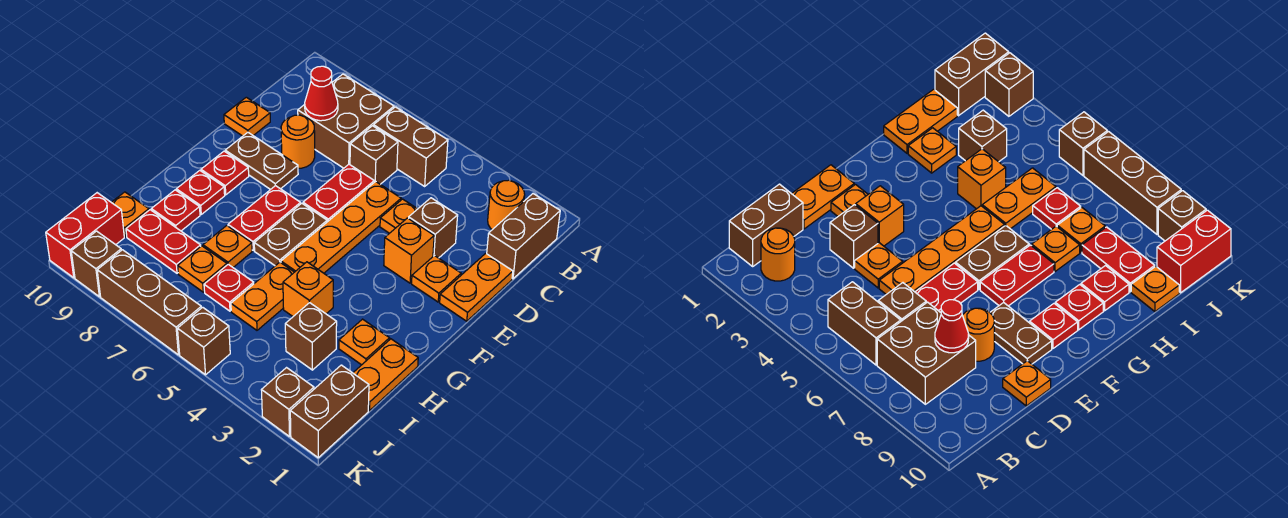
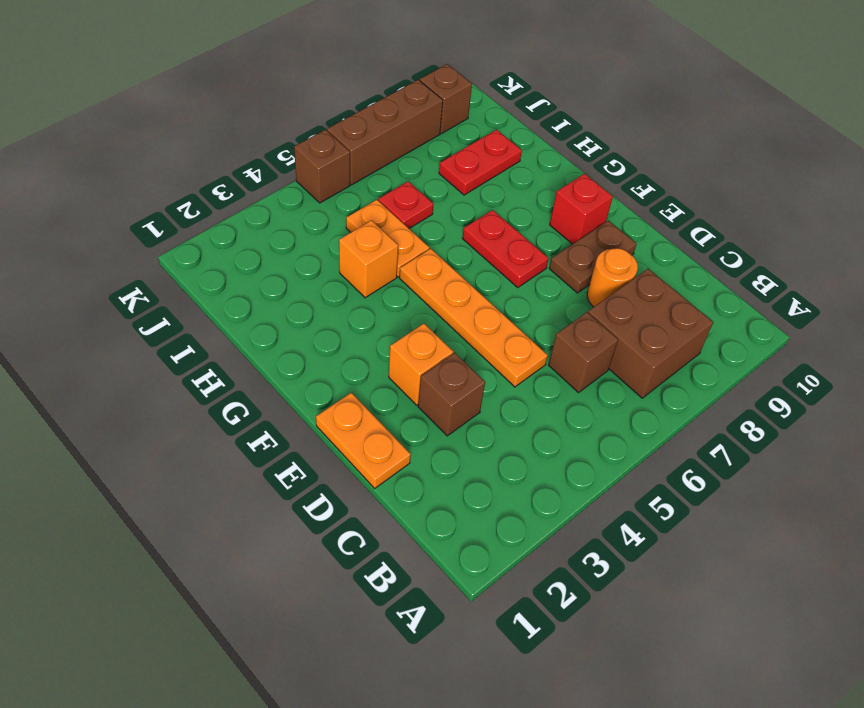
red brick F9 level 1 -> red plate F9 level 1
none -> brown brick B1:C1 level 1
none -> orange round brick B2 level 1
none -> brown brick B5:B6 level 1
none -> orange plate D4 level 1

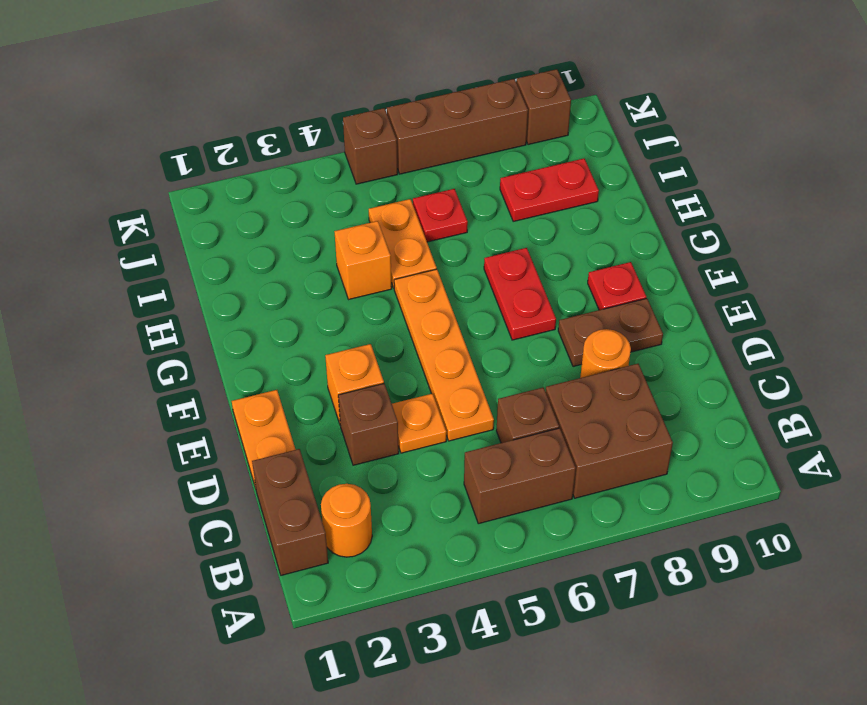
none -> red plate D6:E6 level 1
none -> orange plate D10 level 1
none -> orange plate E2 level 1
none -> brown plate F6:G6 level 1

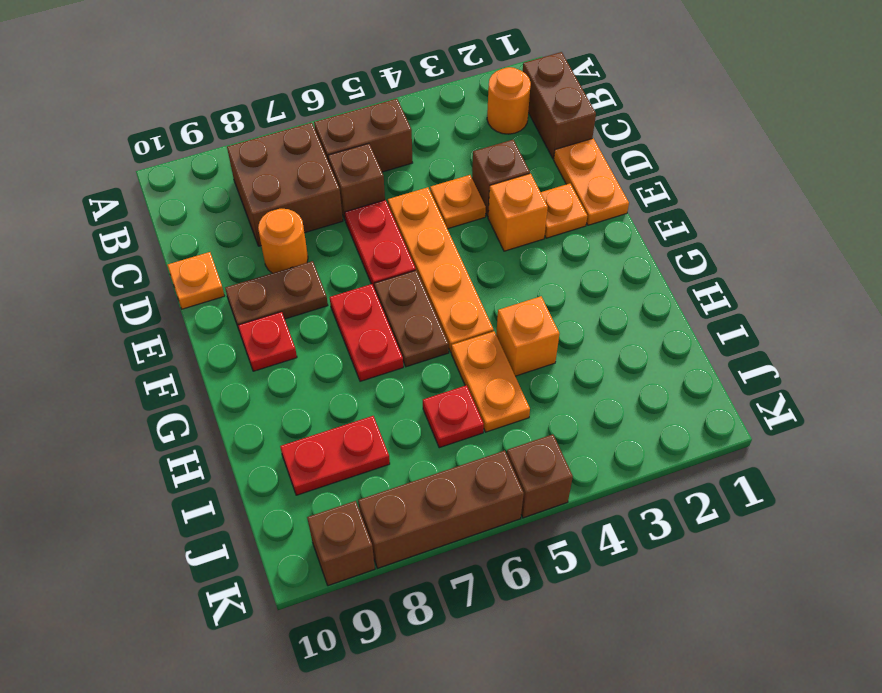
none -> red plate G9 level 1
none -> orange plate H1:I1 level 1
none -> orange plate H2 level 1
none -> orange plate H7 level 1

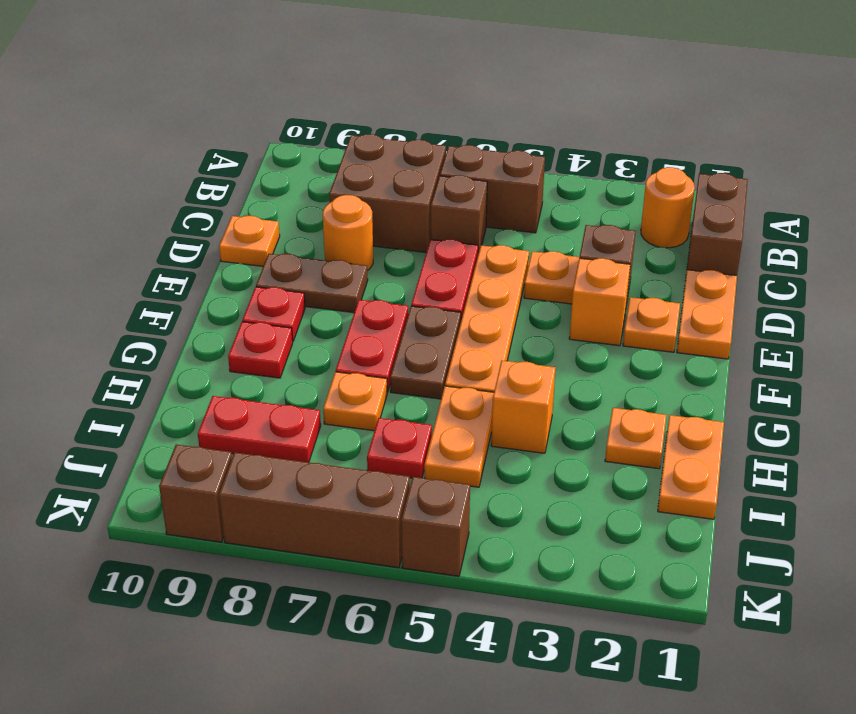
none -> red plate H9 level 1
none -> brown brick I3 level 1
none -> orange plate I7 level 1
none -> orange plate I10 level 1

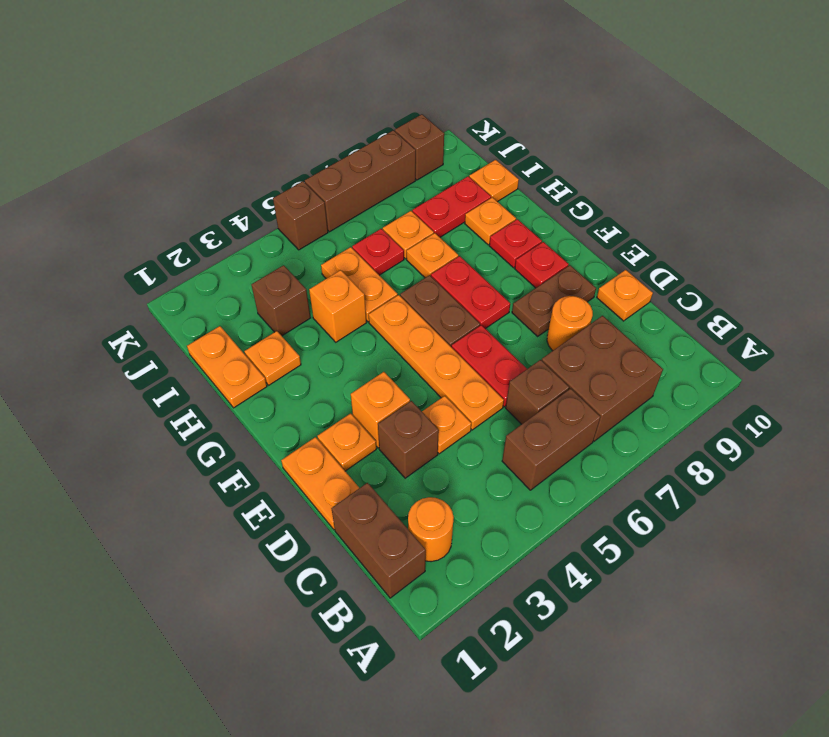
orange plate H9 level 1 -> red plate H9 level 1
none -> brown brick J1:K1 level 1
none -> red brick J10:K10 level 1
none -> brown brick K2 level 1
none -> red cone C8 level 2

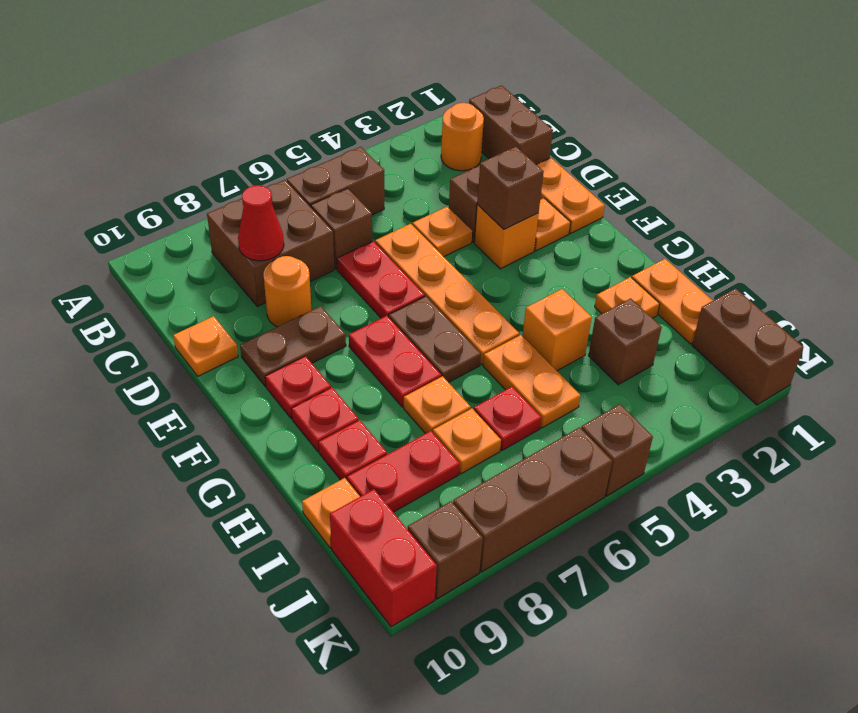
brown brick E3 level 2 -> brown brick K2 level 1

